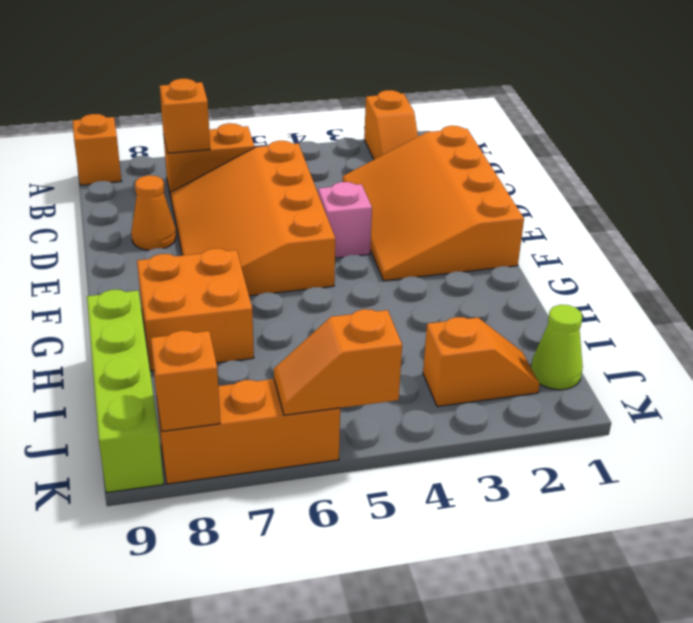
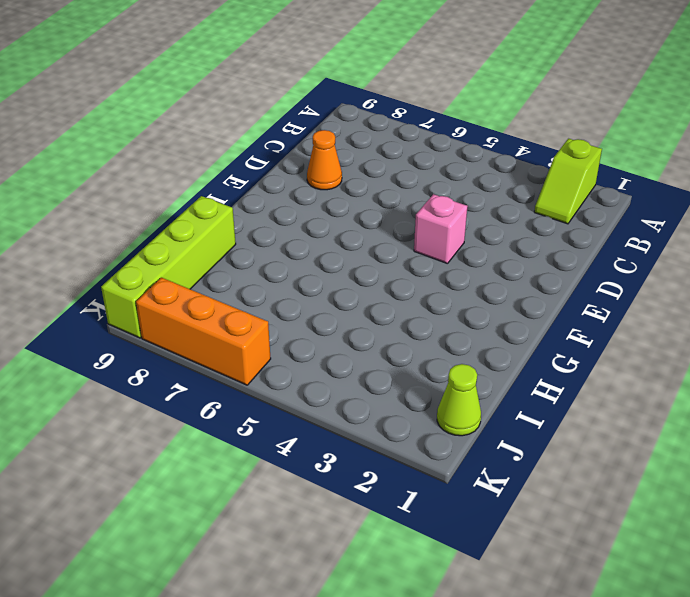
lime slope A2:B2 level 1 top A -> orange slope A2:B2 level 1 top A
none -> orange brick A9 level 1
none -> orange brick B6:B7 level 1
none -> orange slope C1:F3 level 1 top 1

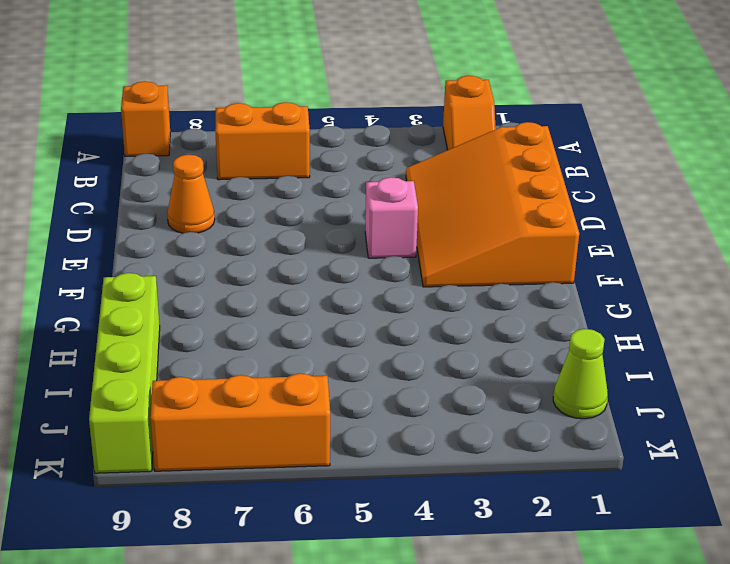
none -> orange slope C5:F7 level 1 top 5
none -> orange brick G7:H8 level 1
none -> orange slope J2:J3 level 1 top 3

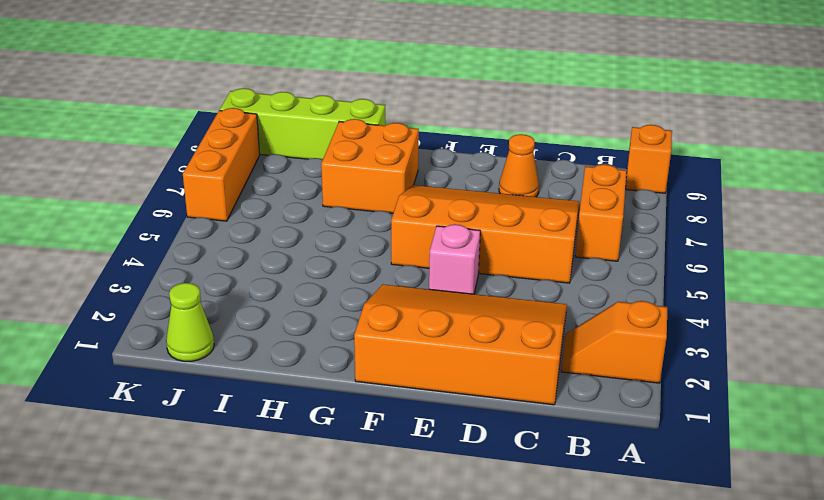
none -> orange slope J2:J3 level 1 top 3
none -> orange brick B7 level 2
none -> orange slope K5:K6 level 2 top 5

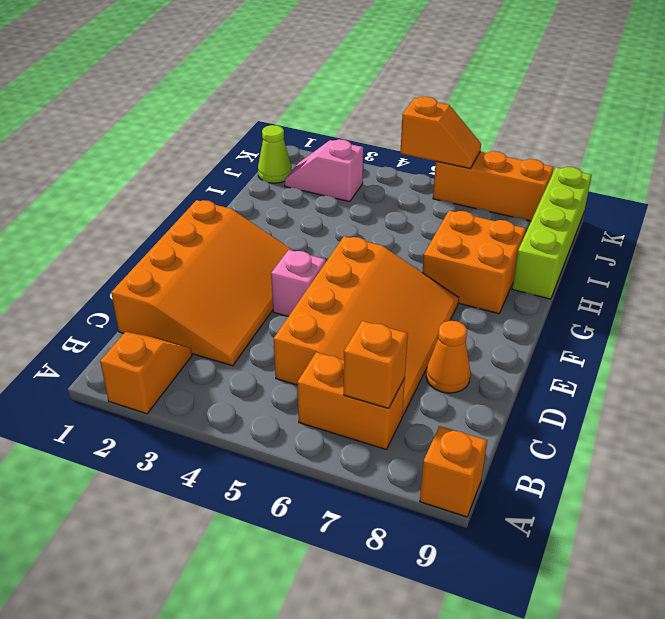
pink slope J2:J3 level 1 top 3 -> orange slope J2:J3 level 1 top 3
none -> orange brick K8 level 2

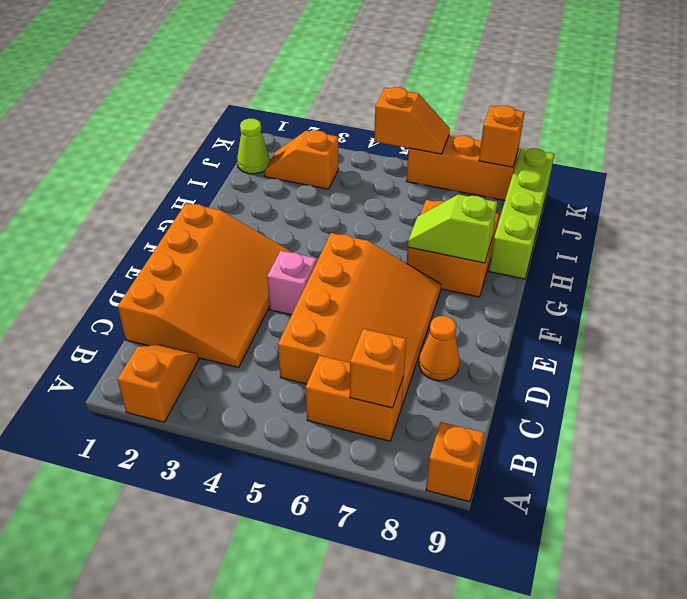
lime slope G7:G8 level 2 top 8 -> none

